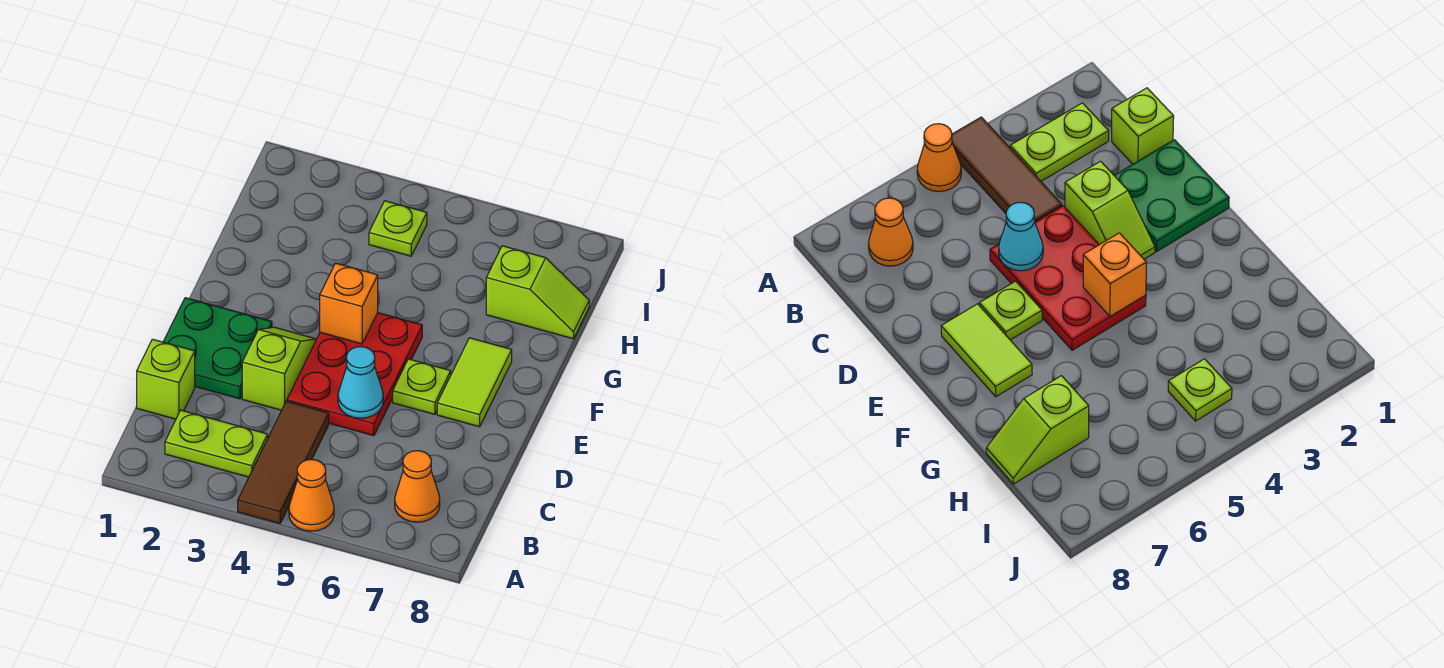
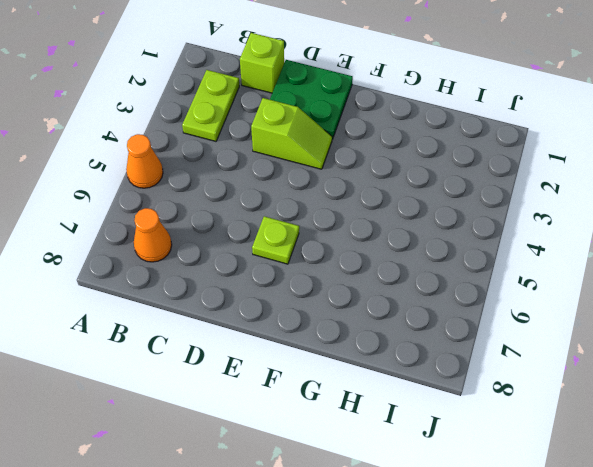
none -> brown tile A4:C4 level 1
none -> red plate D4:F5 level 1
none -> lime tile E7:F7 level 1

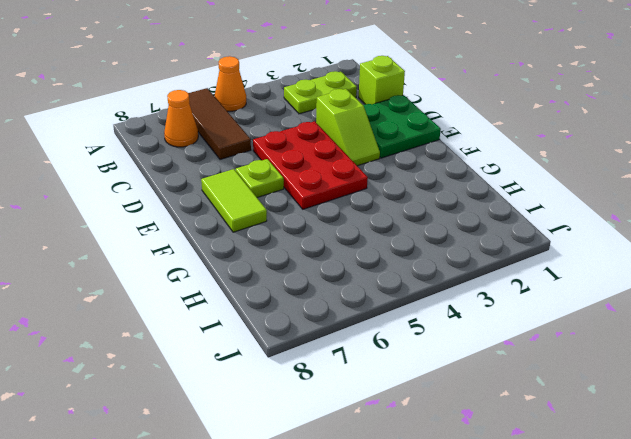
brown tile A6:C6 level 1 -> brown tile A4:C4 level 1
none -> lime slope H7:H8 level 1 top 7
none -> lime plate I4 level 1
none -> cyan cone D5 level 2

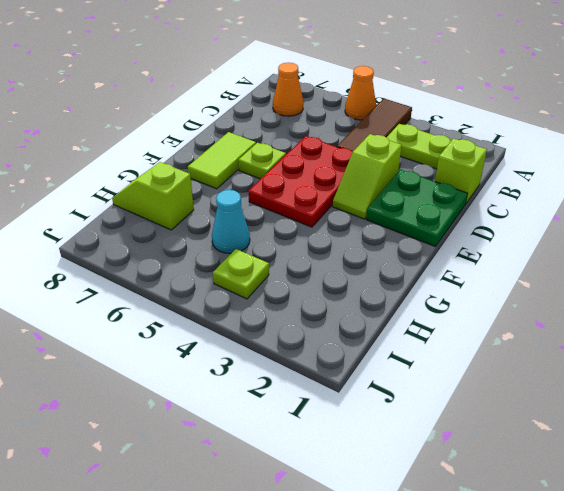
cyan cone H5 level 1 -> cyan cone D5 level 2
none -> orange brick F4 level 2

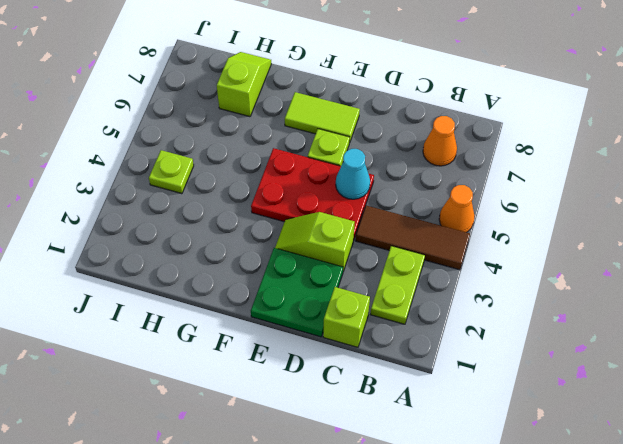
none -> orange brick F4 level 2

